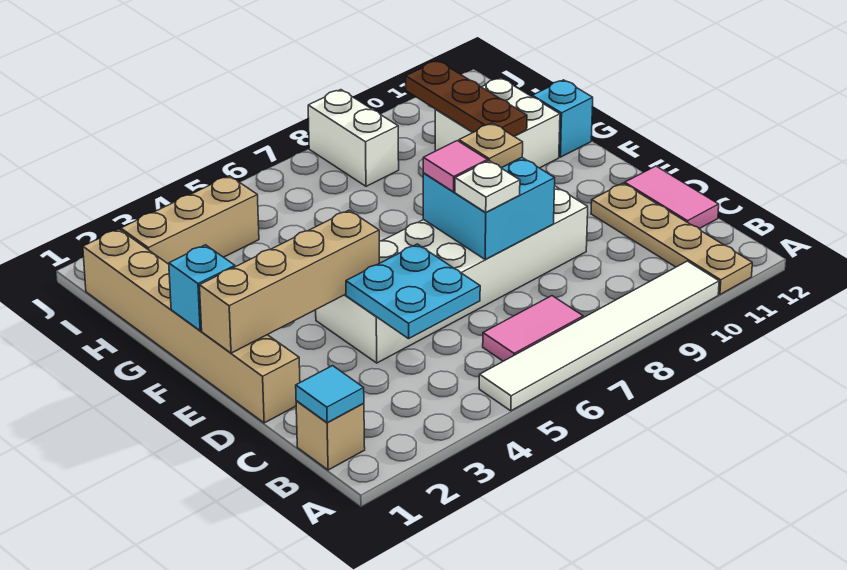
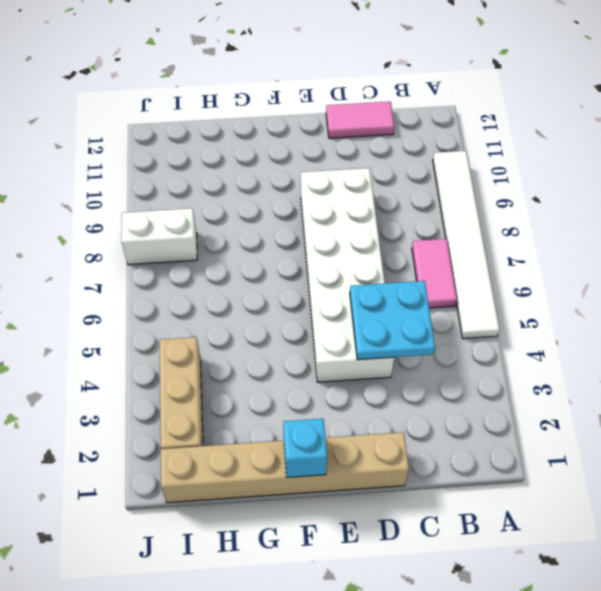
none -> tan plate A11:D11 level 1
none -> tan brick B1 level 1
none -> white brick G10:H11 level 1

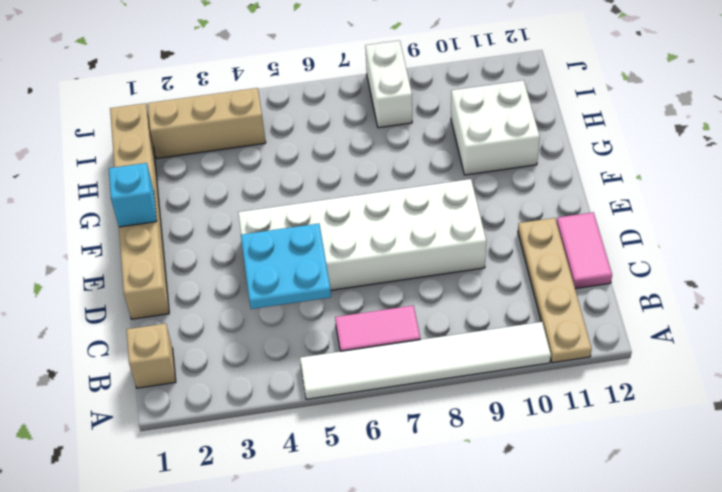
none -> cyan brick G12 level 1
none -> cyan tile B1 level 2
none -> cyan brick D7:E8 level 2

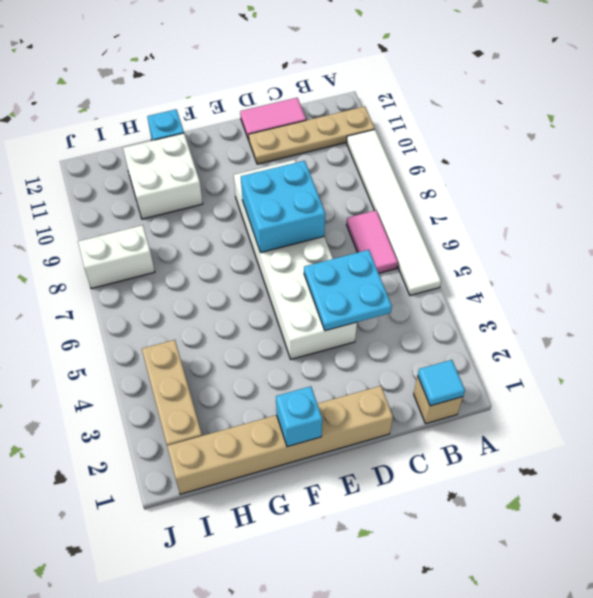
none -> tan brick E1:E4 level 2
none -> brown plate G10:I10 level 2
none -> white plate D7 level 3

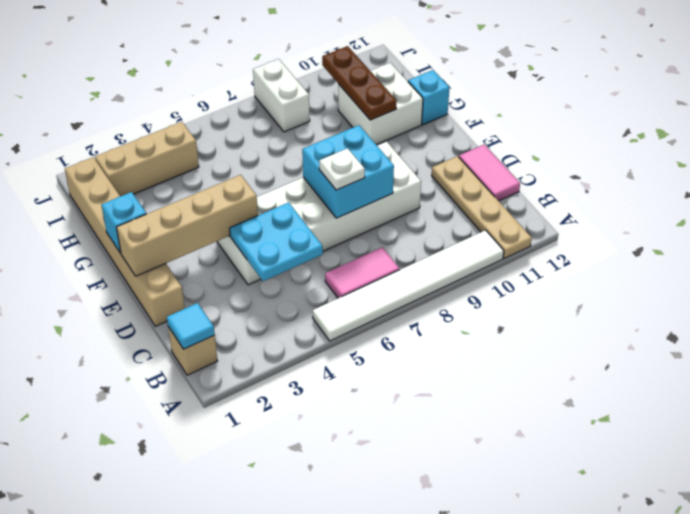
none -> pink tile E7 level 3
none -> tan plate E8 level 3

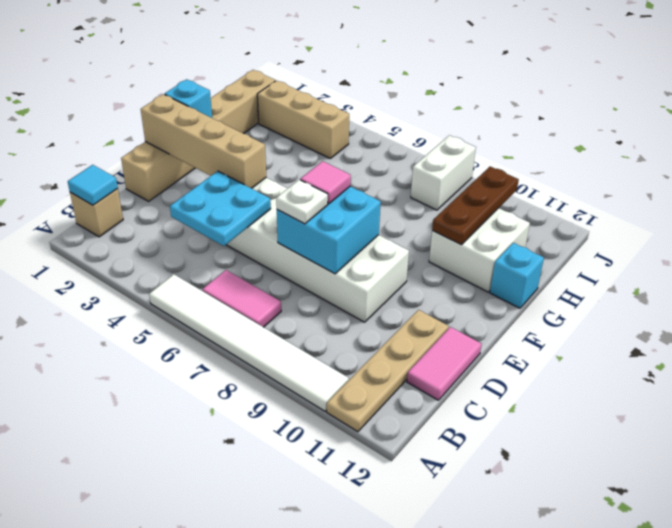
none -> tan plate E8 level 3

